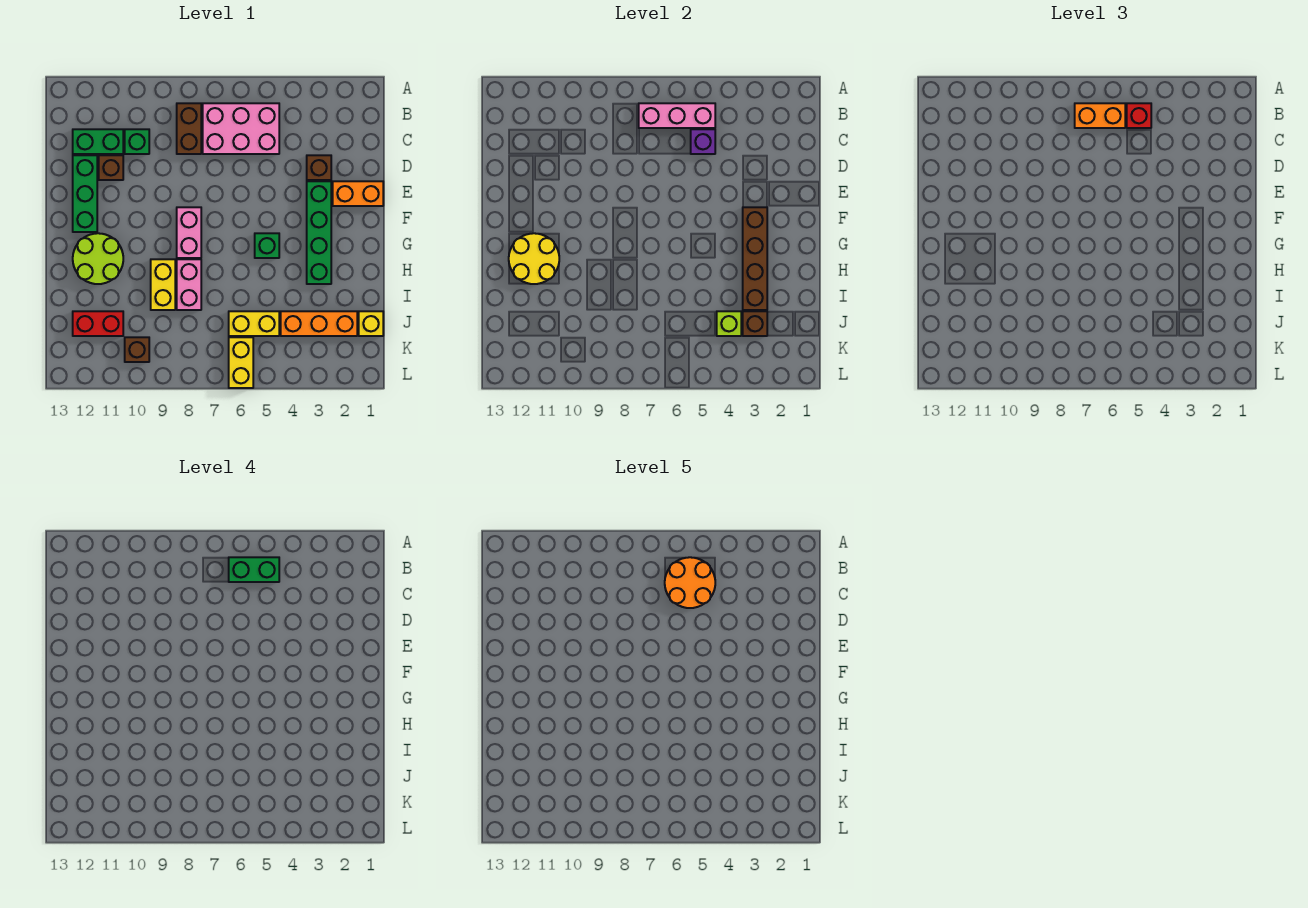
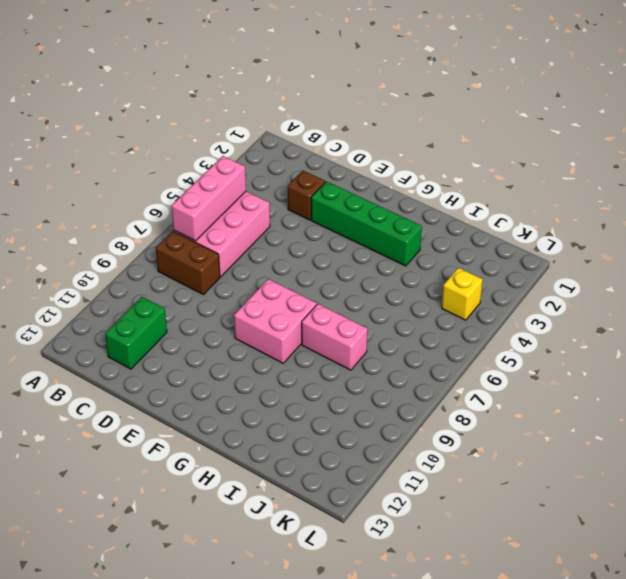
pink brick F8:G9 level 1 -> pink brick F8:G8 level 1
yellow brick K4 level 1 -> yellow brick J1 level 1
none -> green brick C10 level 1
none -> brown brick D11 level 1
none -> green brick D12:F12 level 1
none -> orange brick E1:E2 level 1

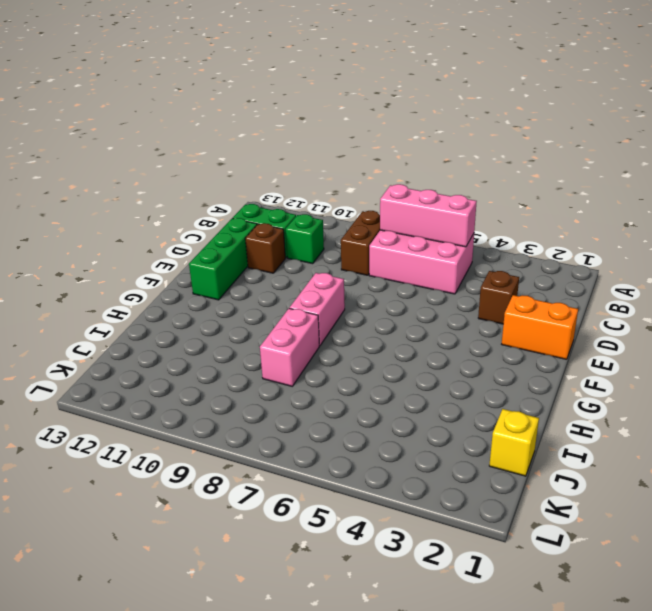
none -> green brick E3:H3 level 1
none -> green brick G5 level 1
none -> lime round brick G11:H12 level 1
none -> yellow brick H9:I9 level 1

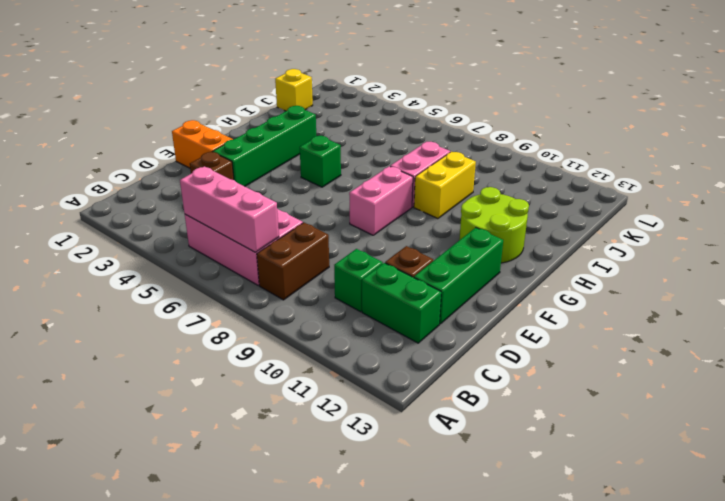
none -> orange brick J2:J4 level 1
none -> yellow brick J5:J6 level 1
none -> red brick J11:J12 level 1
none -> yellow brick K6:L6 level 1

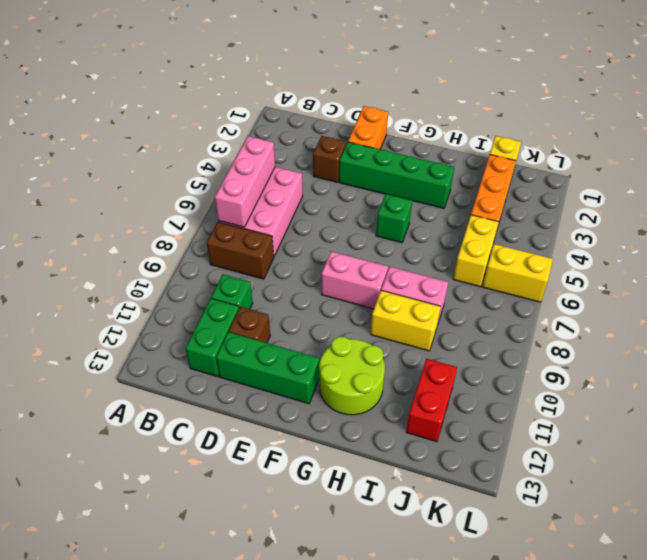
none -> brown brick K10 level 1
none -> purple brick C5 level 2
none -> brown brick F3:I3 level 2
none -> yellow round brick G11:H12 level 2

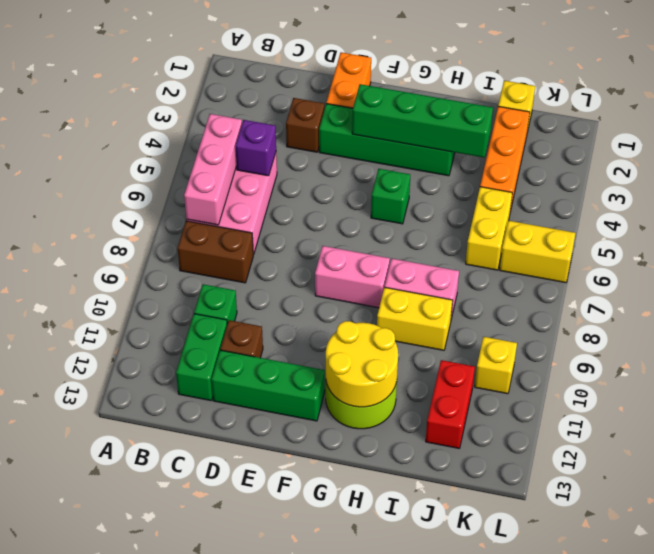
green brick F3:I3 level 2 -> brown brick F3:I3 level 2
yellow brick K10 level 1 -> brown brick K10 level 1
none -> brown brick J3 level 2
none -> lime brick J4 level 2
none -> red brick B5 level 3
none -> orange brick B6:B7 level 3

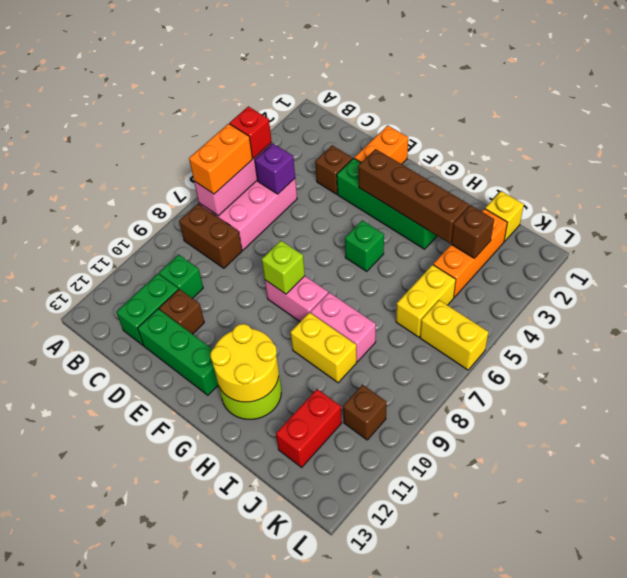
lime brick F8 level 2 -> lime brick J4 level 2
none -> green brick B5:B6 level 4
none -> orange round brick B5:C6 level 5

